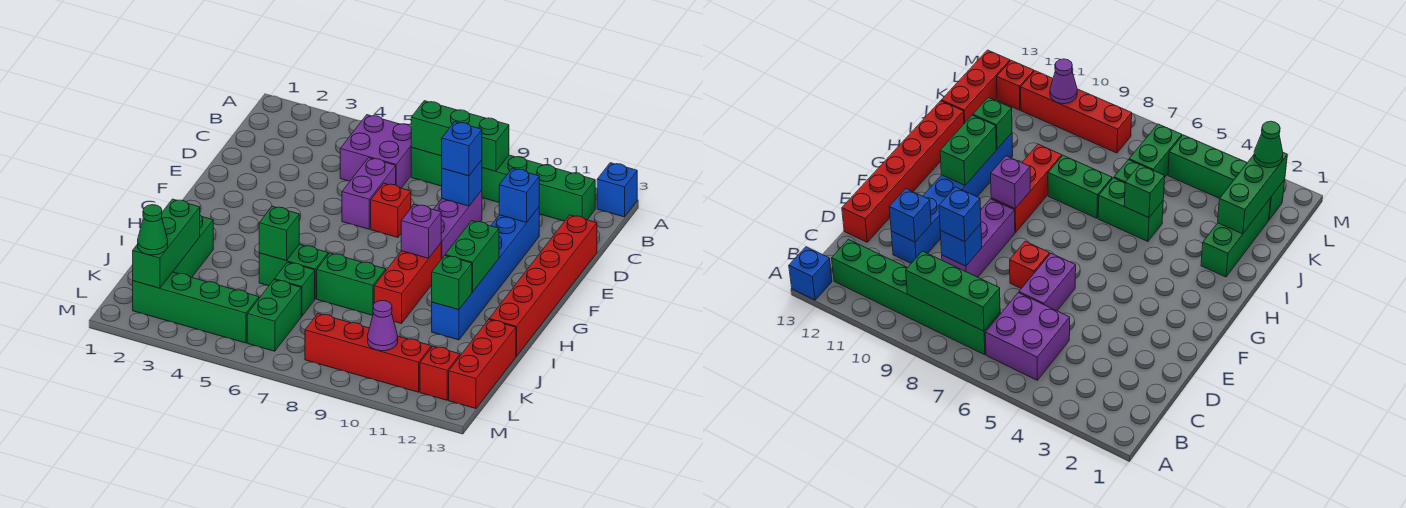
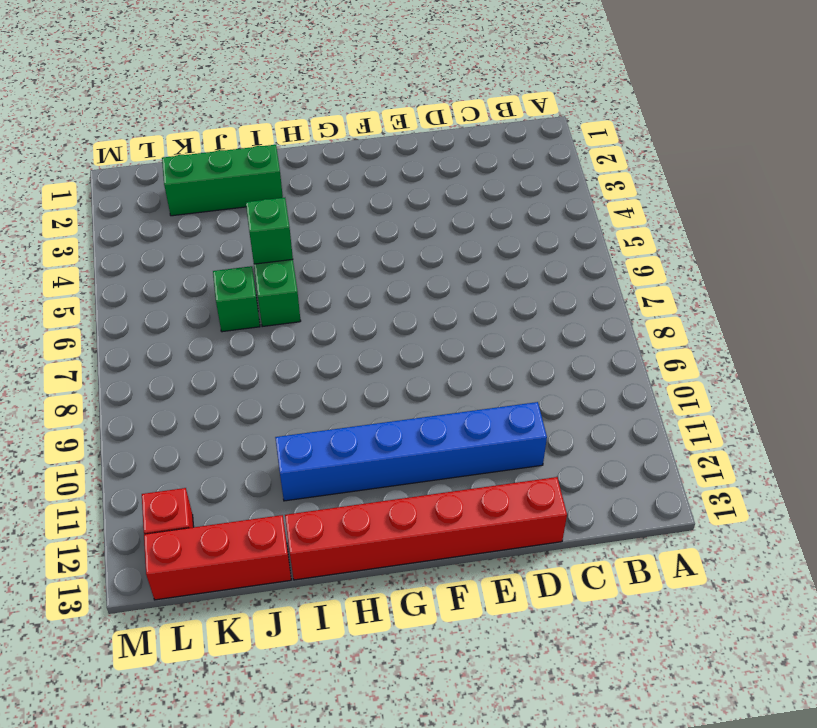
none -> blue brick A13 level 1
none -> purple brick B5:C6 level 1
none -> green brick B7:B12 level 1

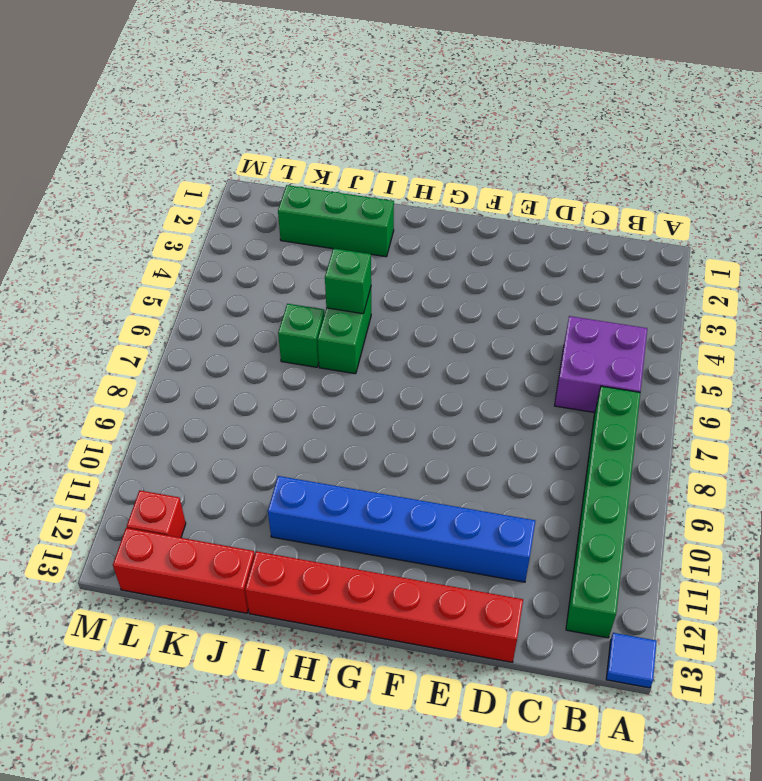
blue tile A13 level 1 -> blue brick A13 level 1
none -> purple brick D6:E6 level 1
none -> purple brick D9:F9 level 1
none -> red brick E7 level 1

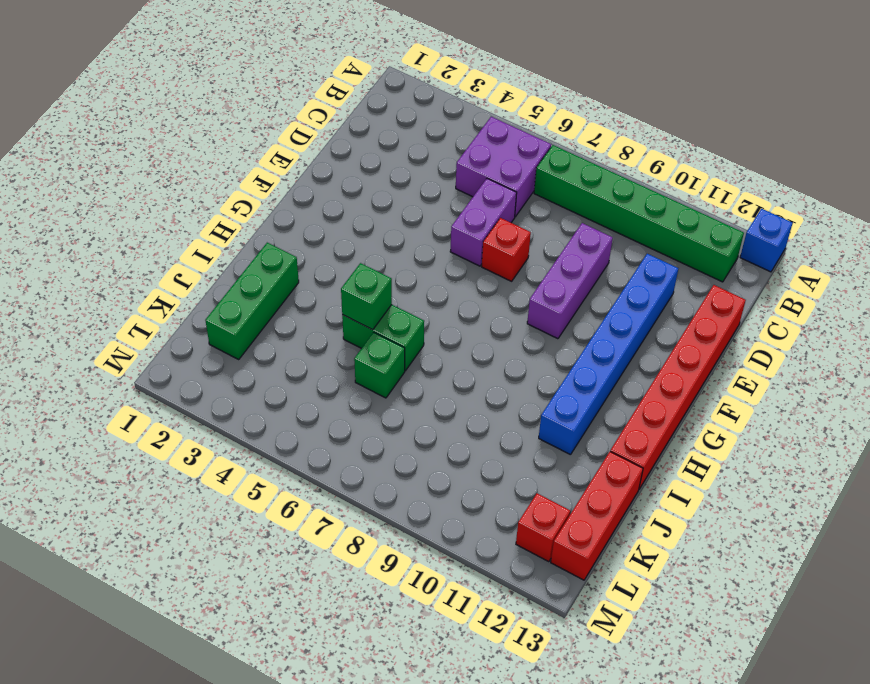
none -> red brick G9:I9 level 1
none -> green brick I7:I8 level 1
none -> green brick K6:L6 level 1

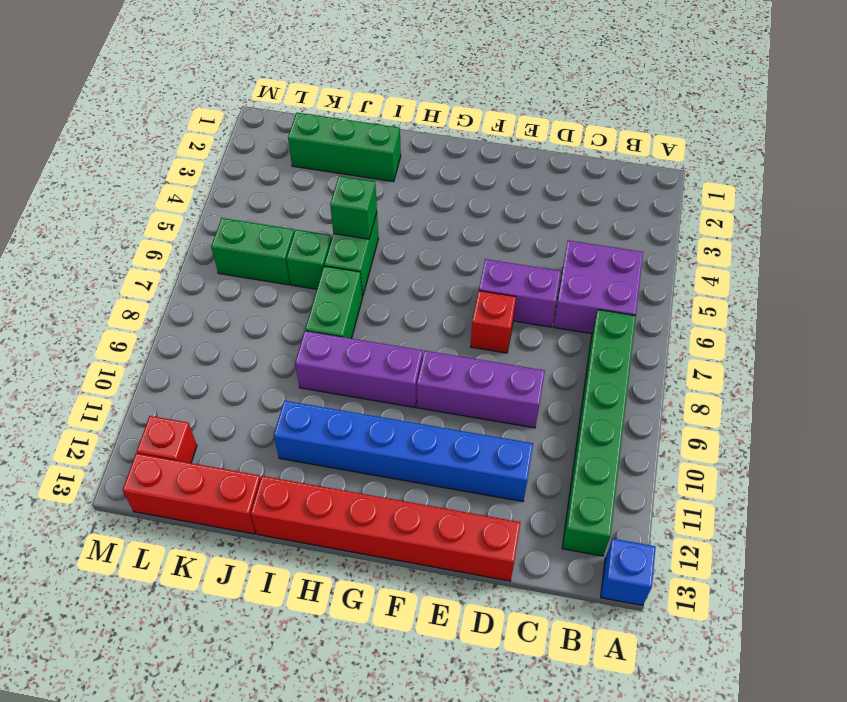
purple brick G9:I9 level 1 -> red brick G9:I9 level 1
none -> green brick L2:L5 level 1
none -> red brick L8:L11 level 1
none -> green brick B7:B9 level 2

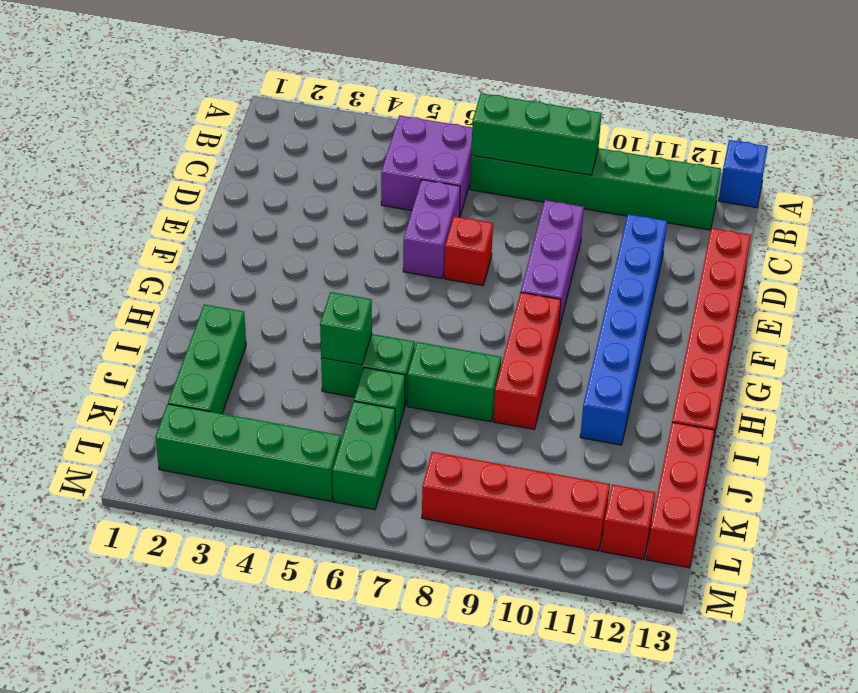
none -> blue brick D9 level 2
none -> blue brick D11 level 2
none -> purple brick G9 level 2

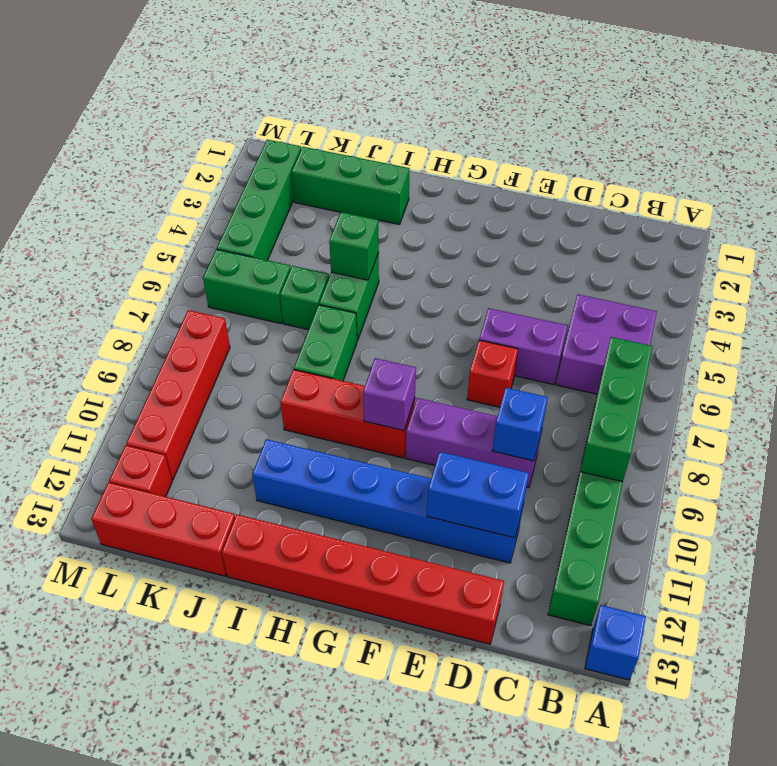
blue brick D11:E11 level 2 -> blue brick D11 level 2
none -> green brick G11:H11 level 2
none -> green brick I11 level 2
none -> green brick J2:L2 level 2

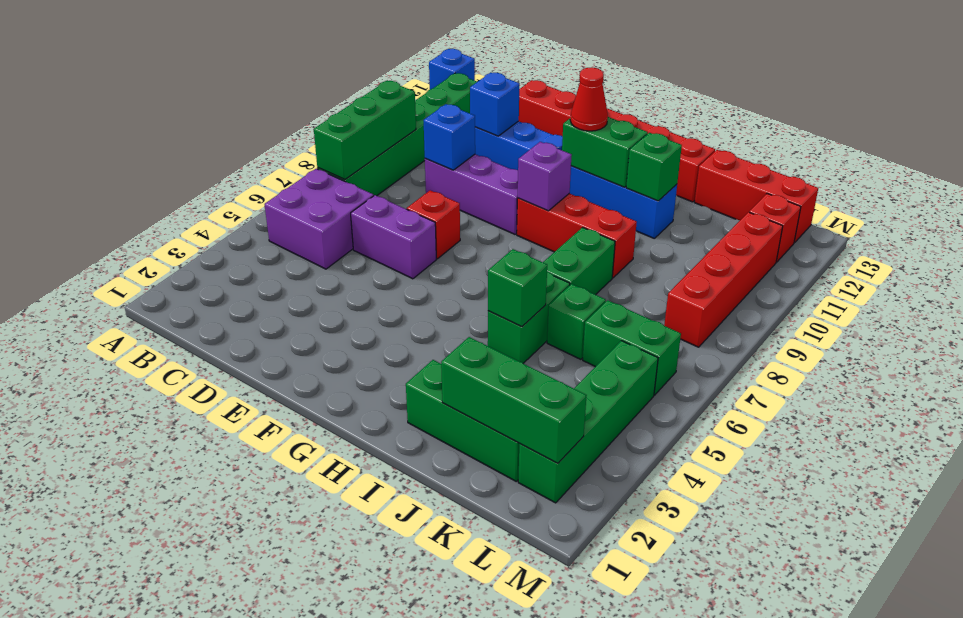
red cone G11 level 3 -> none
none -> purple cone L10 level 2
none -> blue brick D9 level 3
none -> green cone L2 level 3

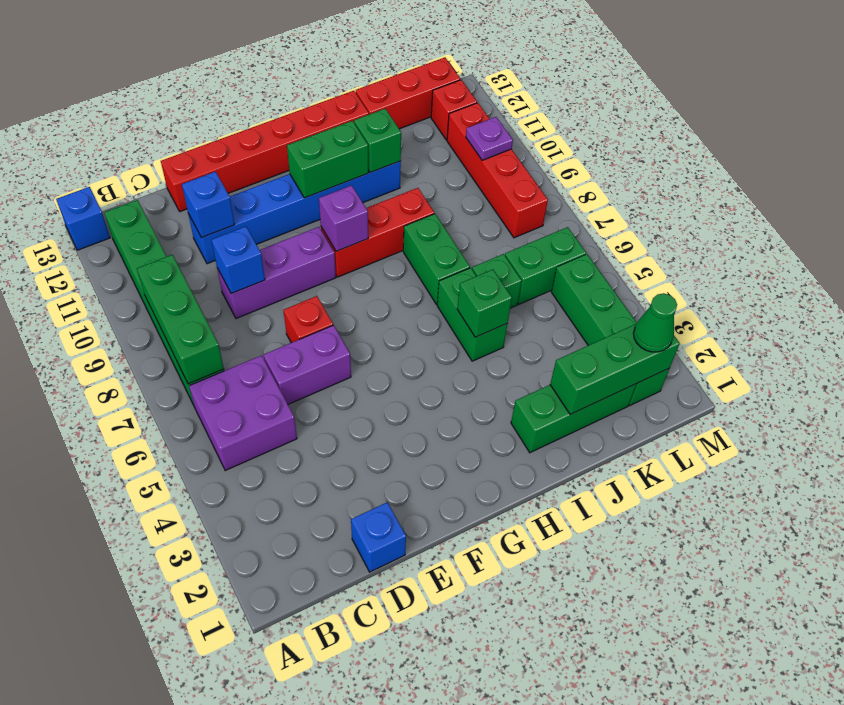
blue brick D1 level 1 -> blue brick D9 level 3
purple plate L10 level 2 -> purple cone L10 level 2

